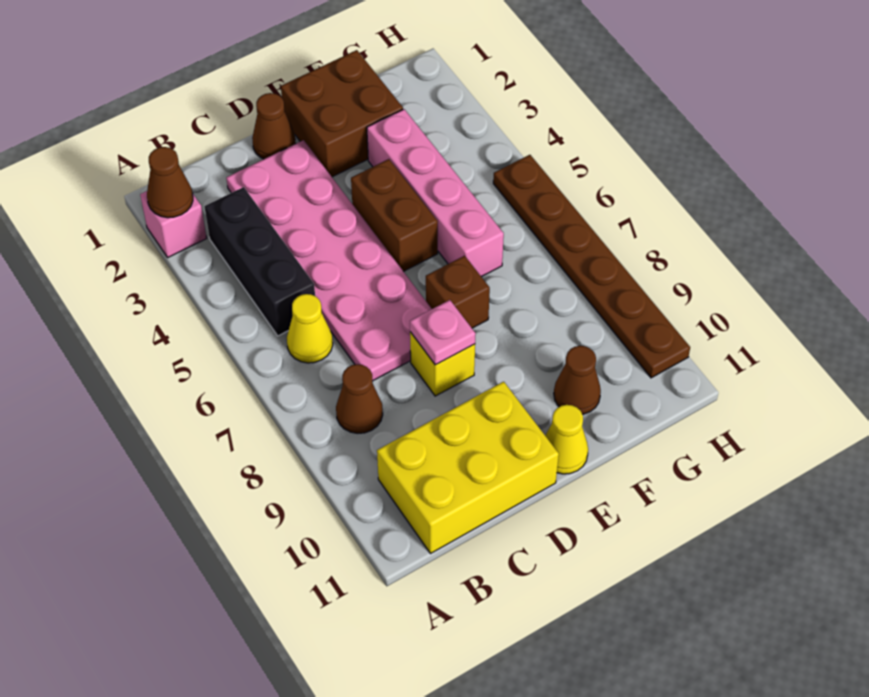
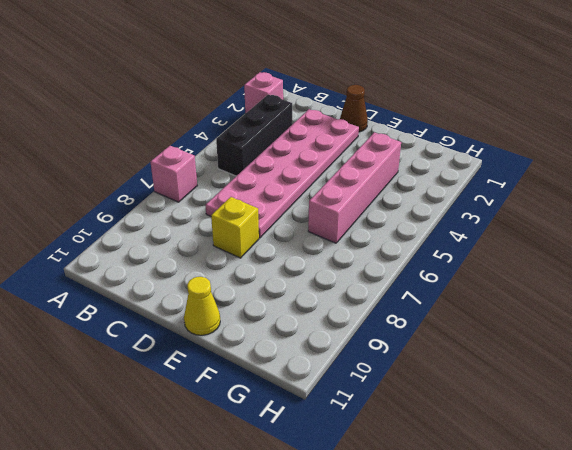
pink brick A7 level 1 -> none
none -> yellow cone B6 level 1
none -> brown cone B8 level 1
none -> yellow brick B10:D11 level 1

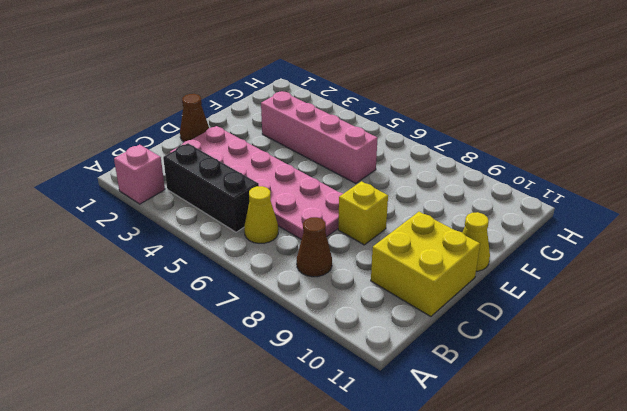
yellow brick C10:D11 level 1 -> yellow brick B10:D11 level 1
none -> brown brick E1:F2 level 1
none -> brown brick E4:E5 level 1
none -> brown brick E7 level 1

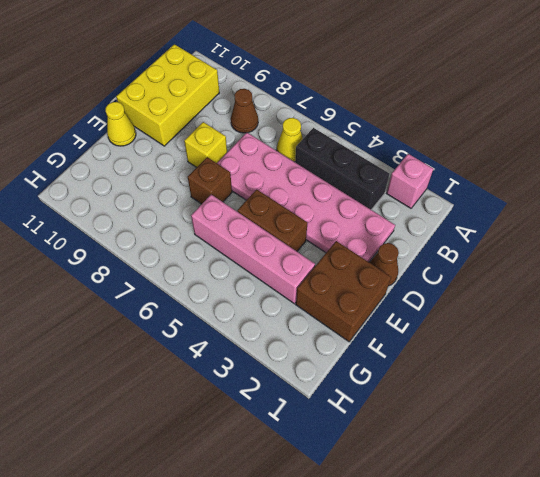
none -> brown cone F10 level 1
none -> brown plate H5:H10 level 1
none -> brown cone A2 level 2

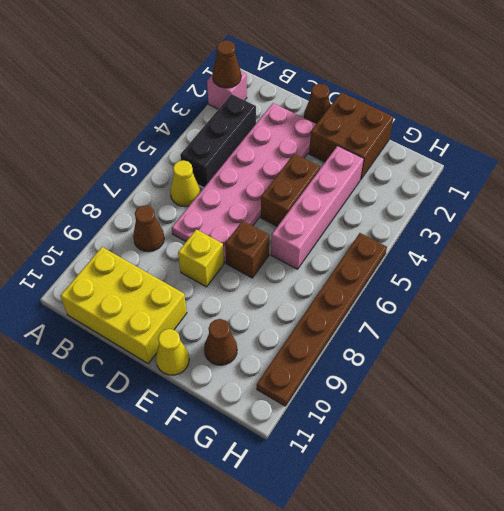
none -> pink plate D8 level 2

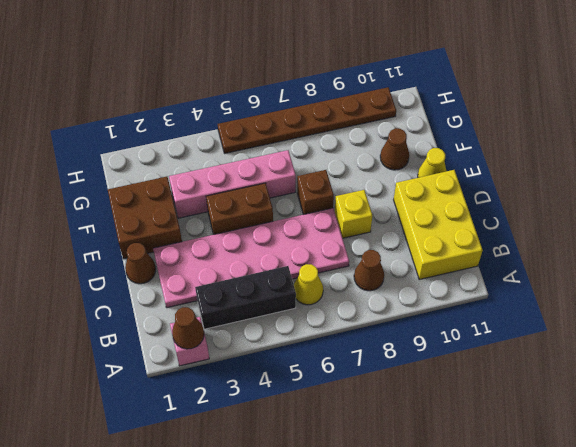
none -> pink plate D8 level 2

